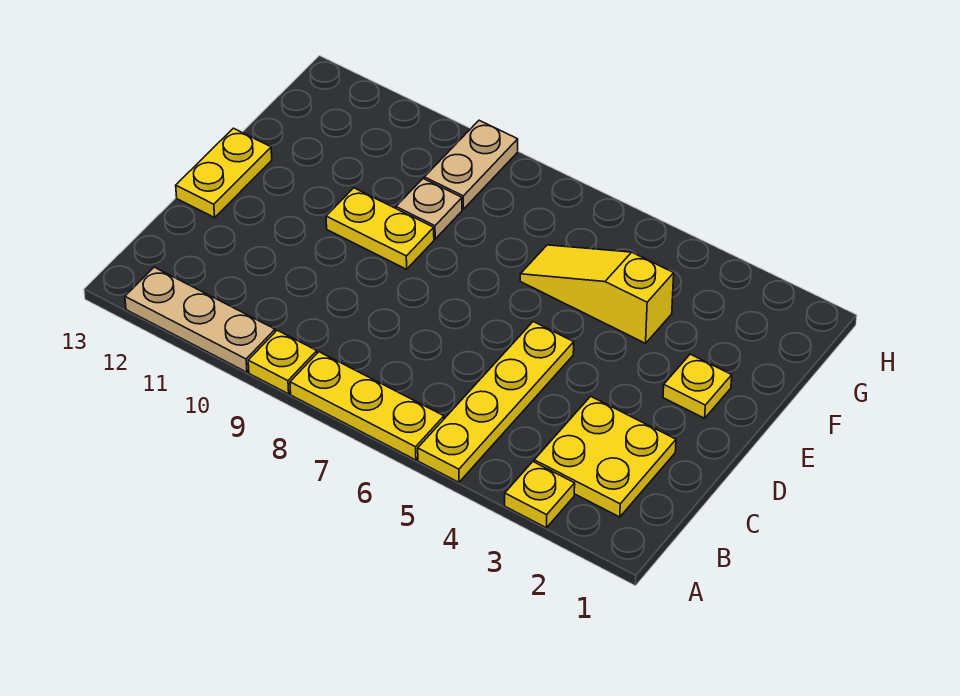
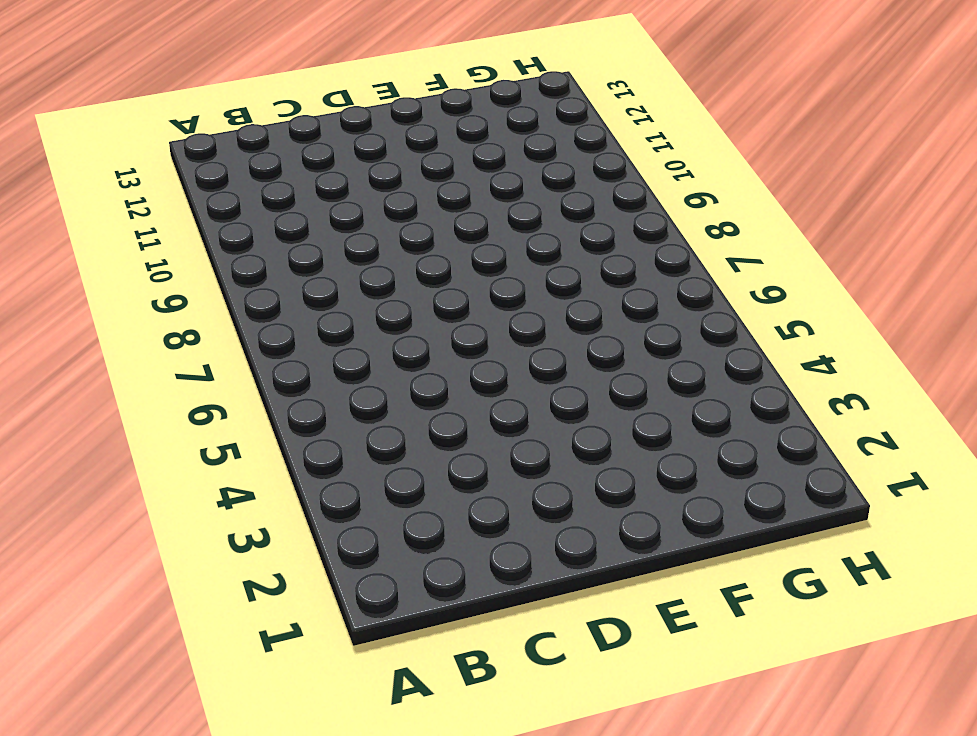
none -> yellow plate A3 level 1
none -> yellow plate A5:D5 level 1
none -> yellow plate A6:A8 level 1

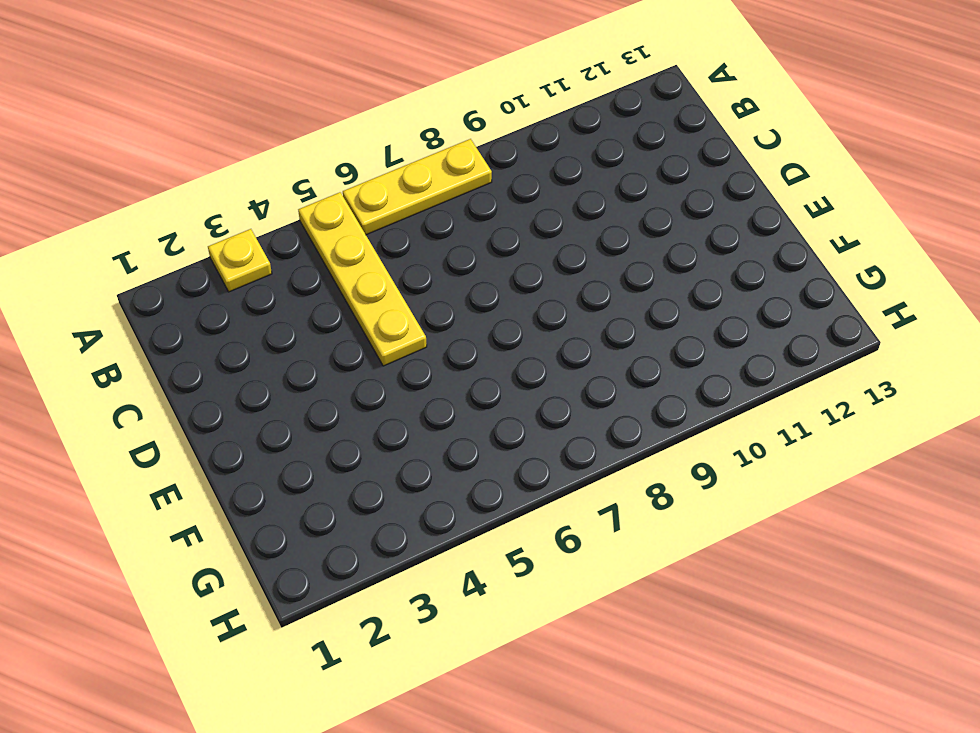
none -> yellow plate A9 level 1
none -> tan plate A10:A12 level 1
none -> yellow plate B2:C3 level 1

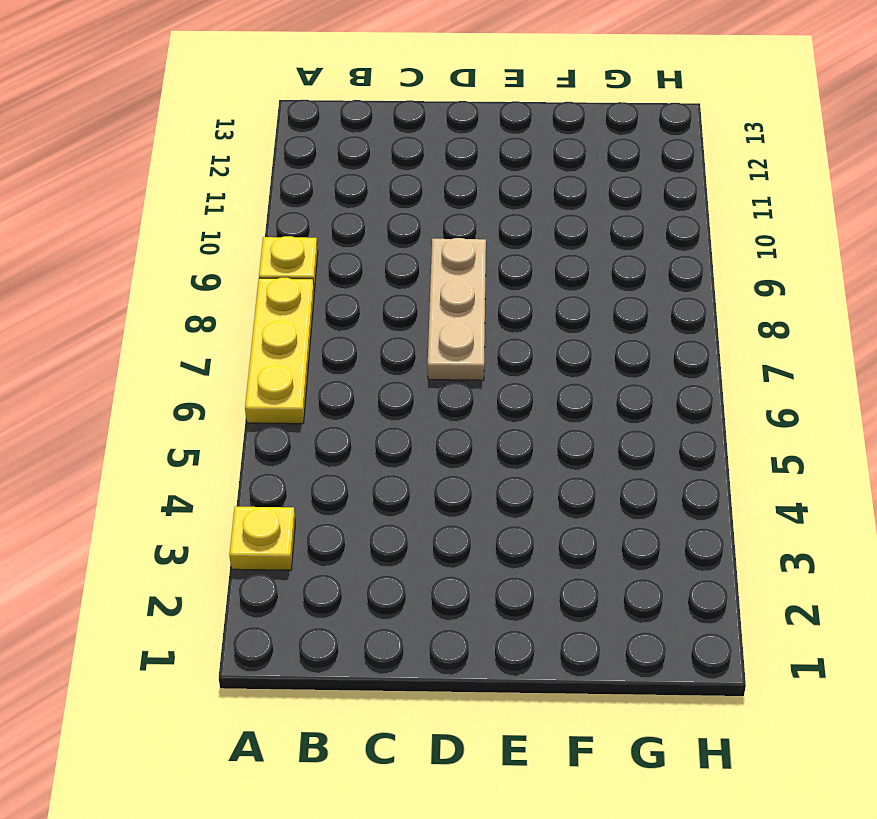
tan plate D7:D9 level 1 -> tan plate A10:A12 level 1
none -> yellow plate A5:D5 level 1
none -> yellow plate B2:C3 level 1
none -> yellow plate D13:E13 level 1

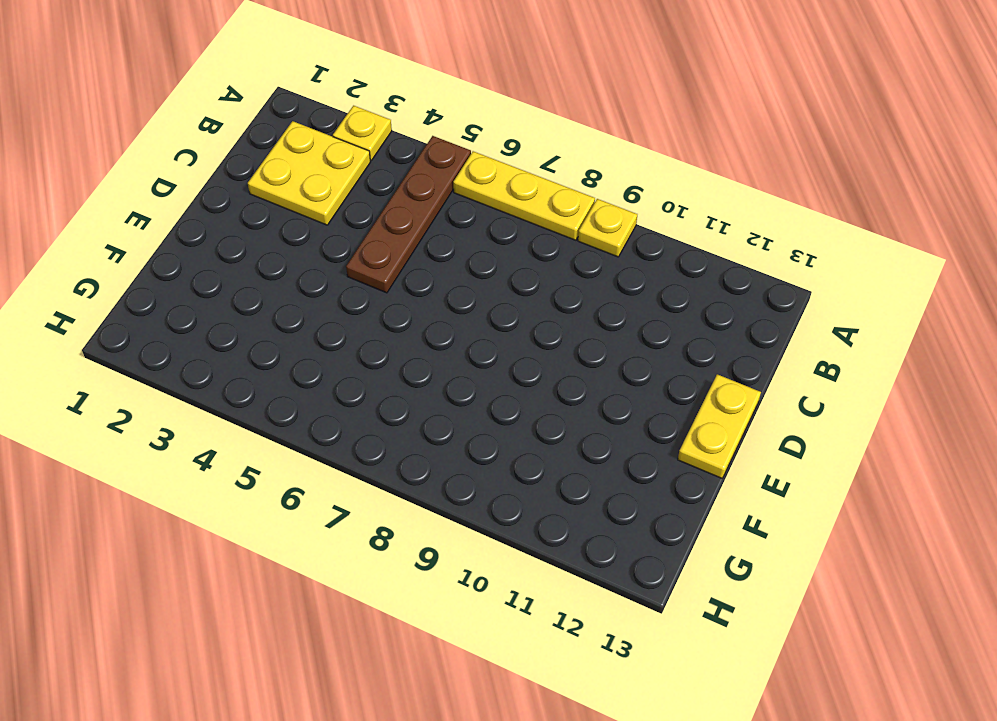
brown plate A5:D5 level 1 -> yellow plate A5:D5 level 1
none -> tan plate A10:A12 level 1
none -> yellow plate E2 level 1
none -> yellow plate E9:E10 level 1

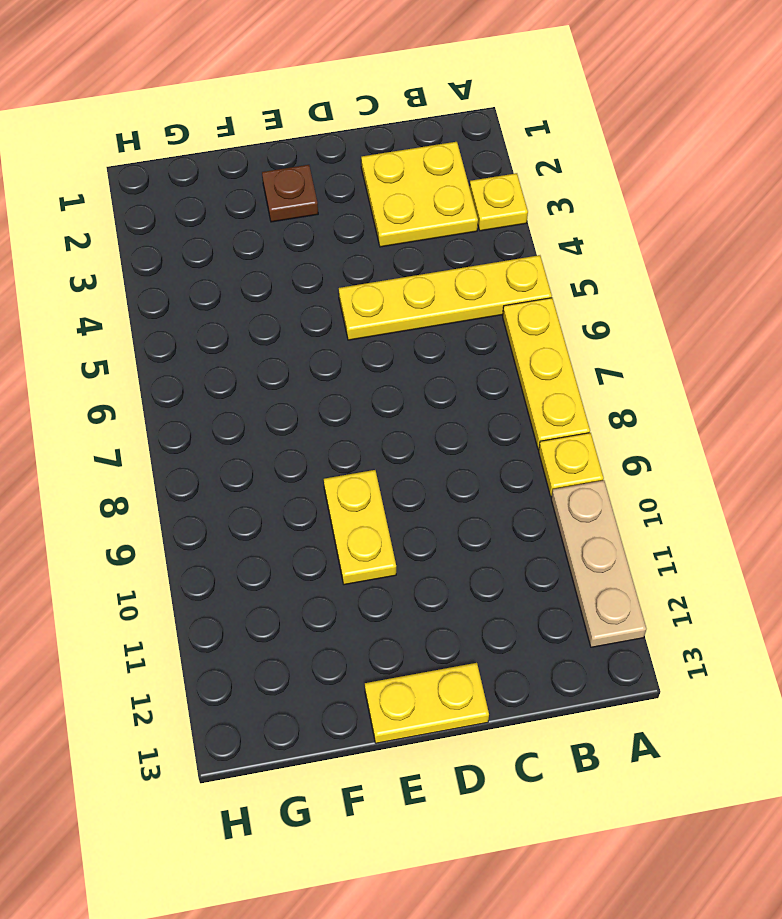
brown plate E2 level 1 -> yellow plate E2 level 1
none -> yellow slope F4:F6 level 1 top 4
none -> tan plate F9 level 1
none -> tan plate G9:H9 level 1

